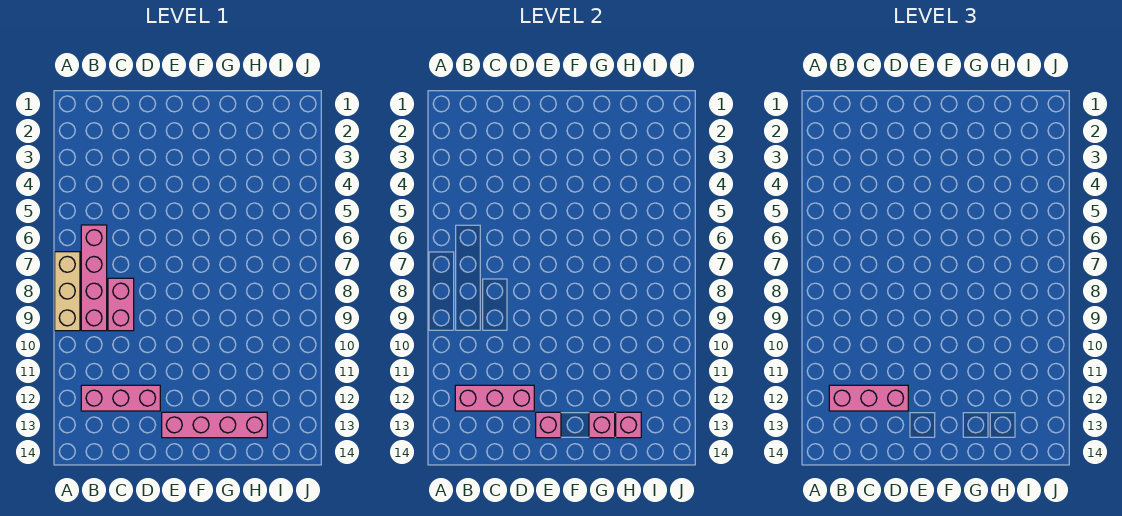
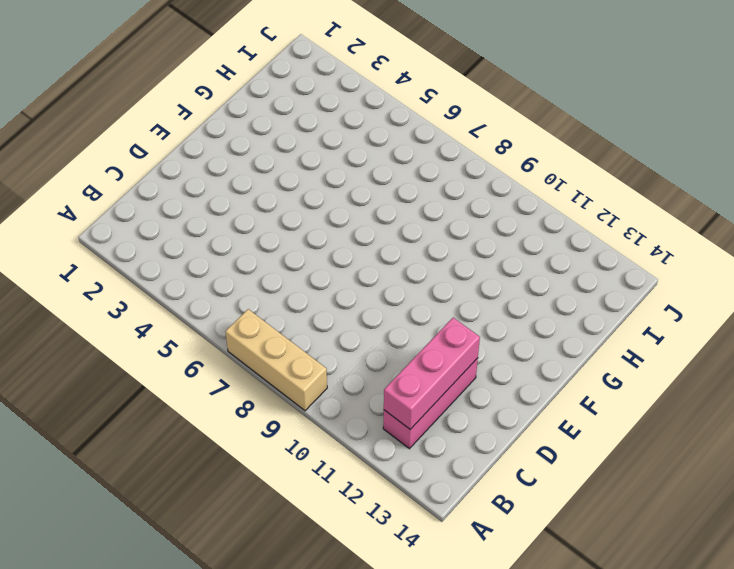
none -> pink brick B6:B9 level 1
none -> pink brick C8:C9 level 1

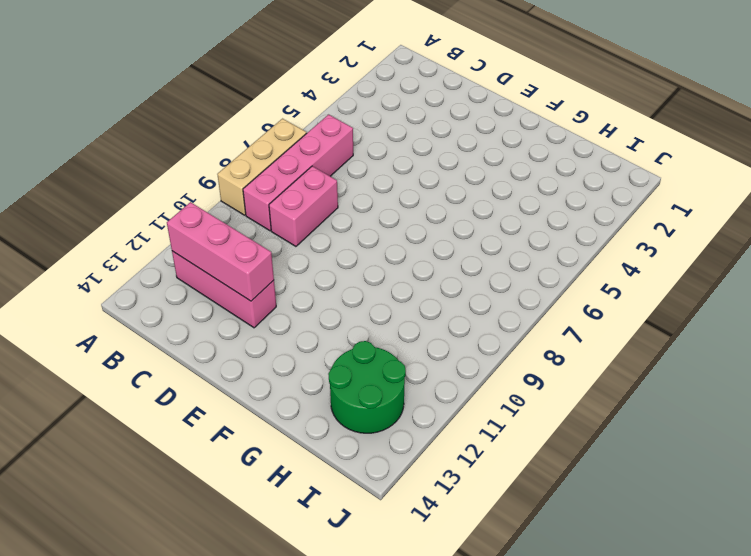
green round brick H12:I13 level 1 -> pink brick E13:H13 level 1
none -> pink brick E13 level 2
none -> pink brick G13 level 2

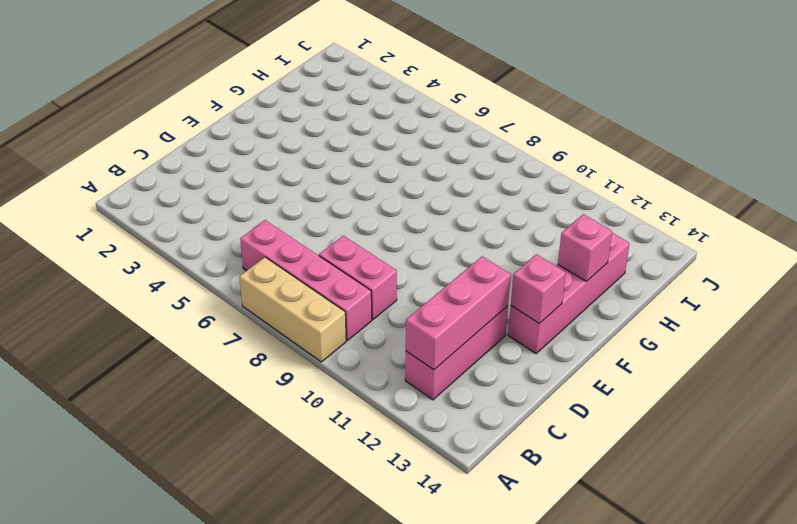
none -> pink brick H13 level 2
none -> pink brick B12:D12 level 3

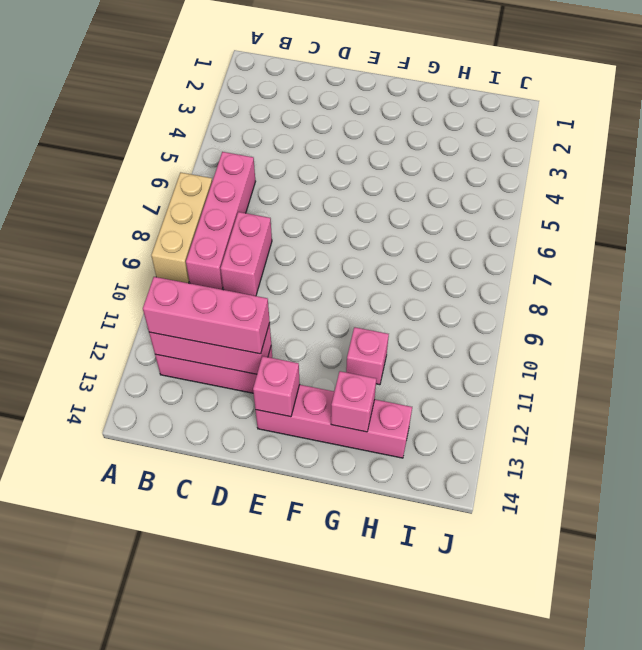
pink brick G11 level 1 -> pink brick H13 level 2

